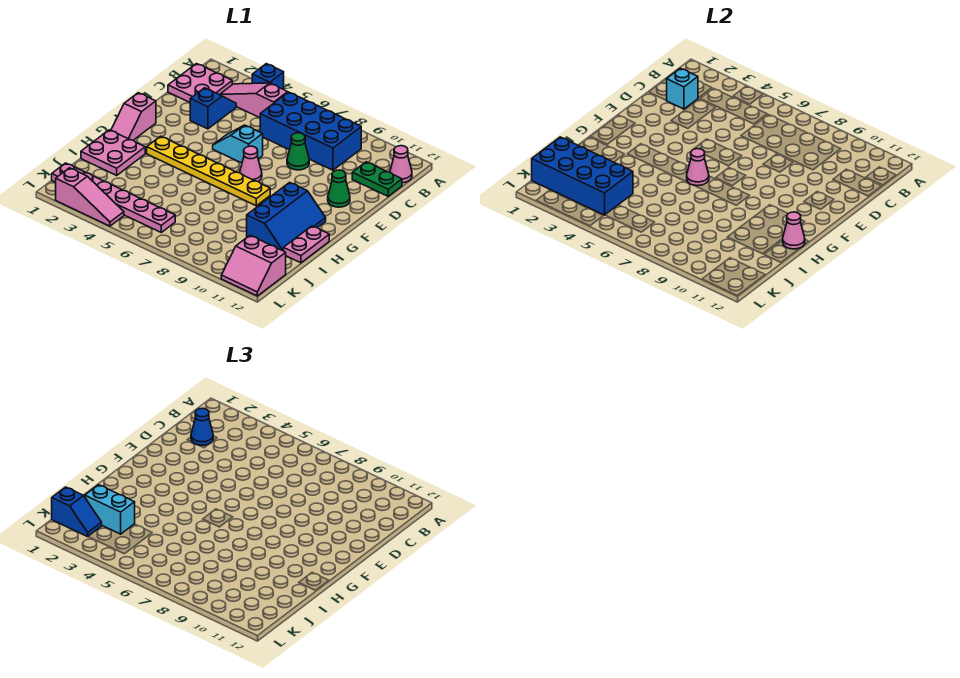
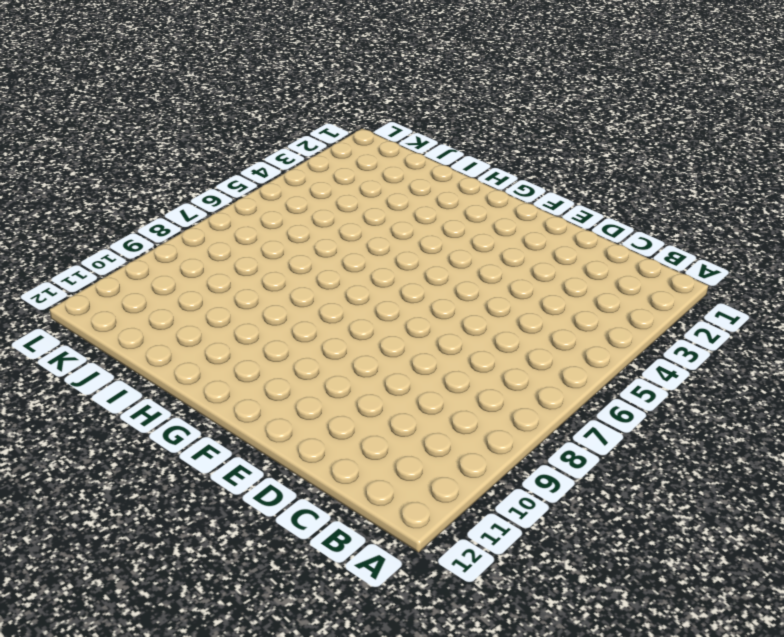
none -> blue brick A4 level 1
none -> pink plate B1:C2 level 1
none -> pink slope B3:B5 level 1 top 5

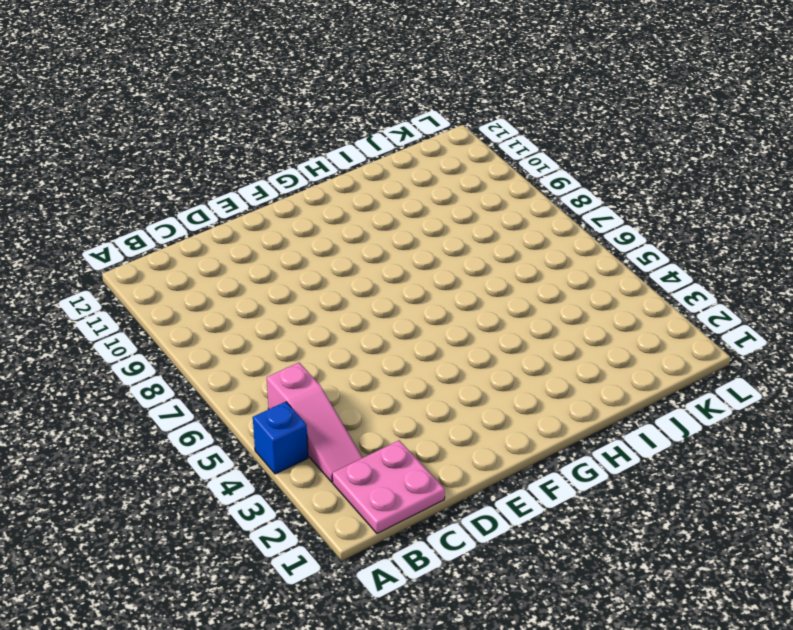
none -> blue brick B6:C9 level 1
none -> pink cone B12 level 1
none -> blue slope C3:D3 level 1 top D

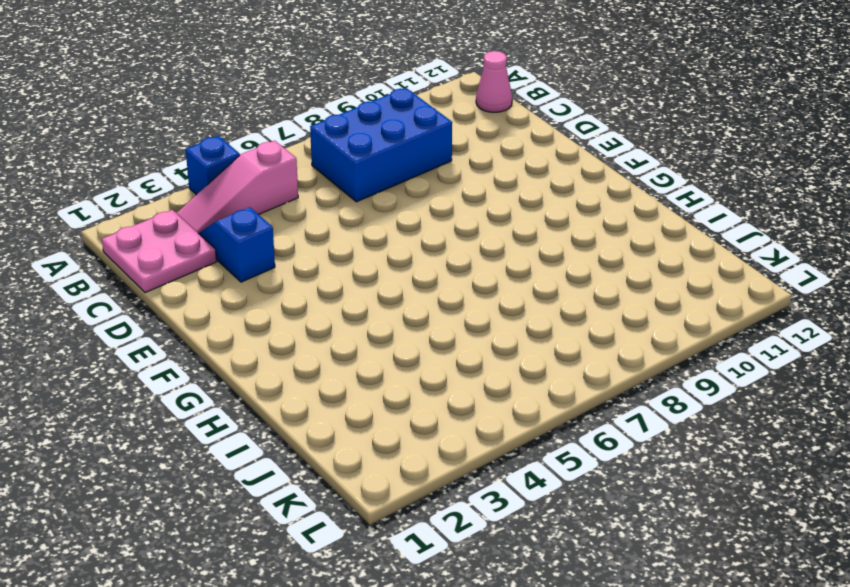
blue brick B7:C9 level 1 -> blue brick B6:C9 level 1
none -> green plate C11:C12 level 1
none -> green cone D8 level 1
none -> cyan slope E5:E6 level 1 top 6

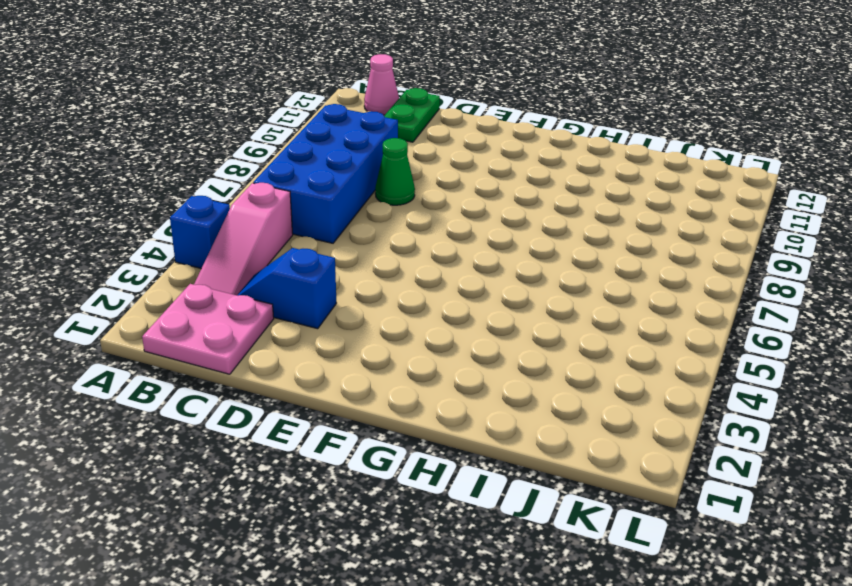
none -> cyan slope E5:E6 level 1 top 6
none -> green cone E11 level 1
none -> pink slope F1:G1 level 1 top F

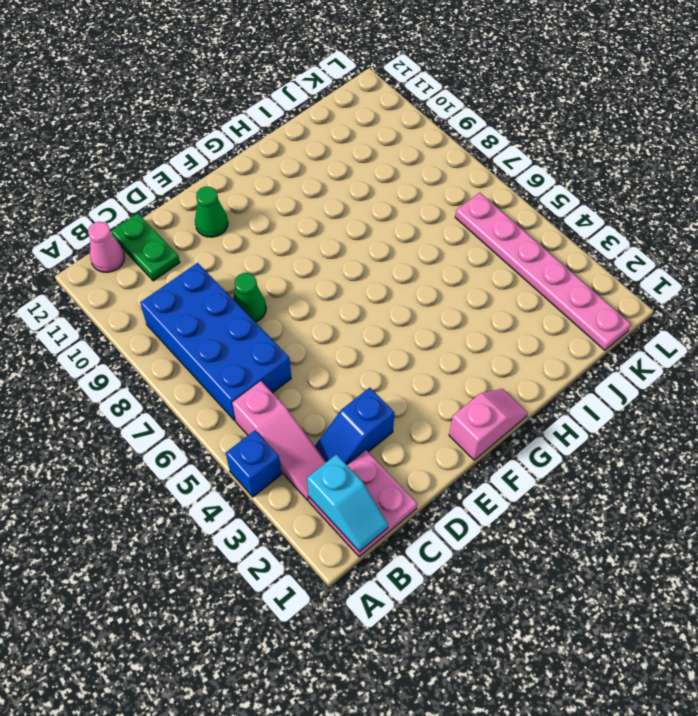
cyan slope B1:B2 level 2 top 2 -> cyan slope E5:E6 level 1 top 6
none -> pink cone F7 level 1
none -> yellow plate G3:G8 level 1
none -> blue slope G10:I11 level 1 top 10

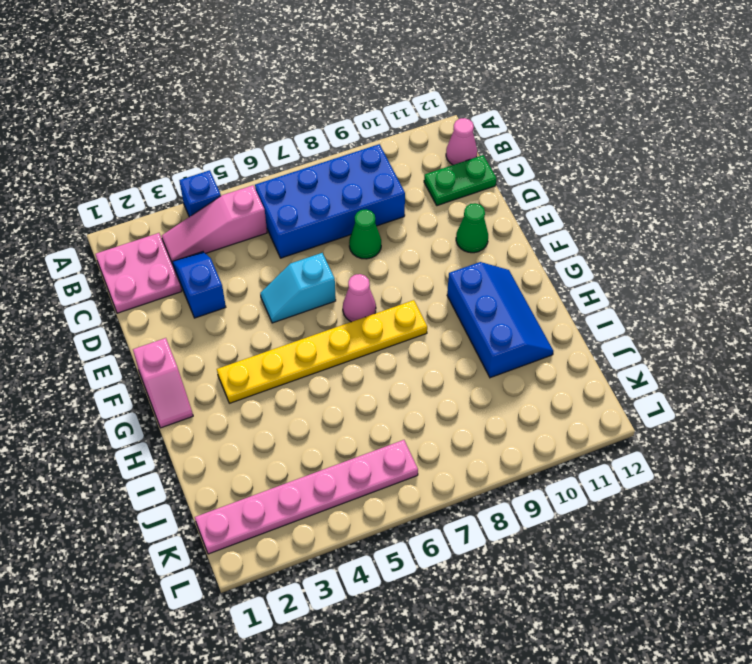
none -> pink plate H1:I2 level 1
none -> pink plate H12:I12 level 1
none -> pink slope K11:L12 level 1 top K

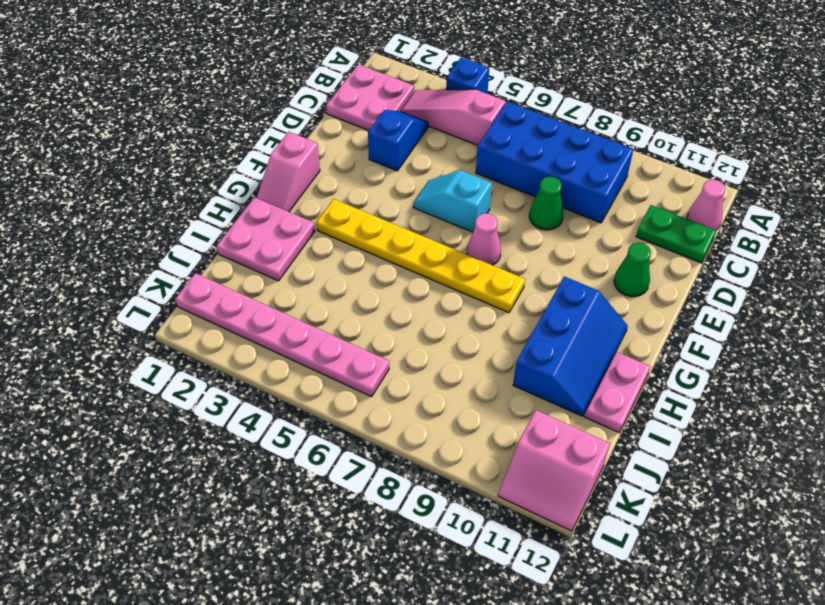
none -> pink slope L2:L4 level 1 top 2
none -> cyan brick C2 level 2
none -> pink cone G6 level 2

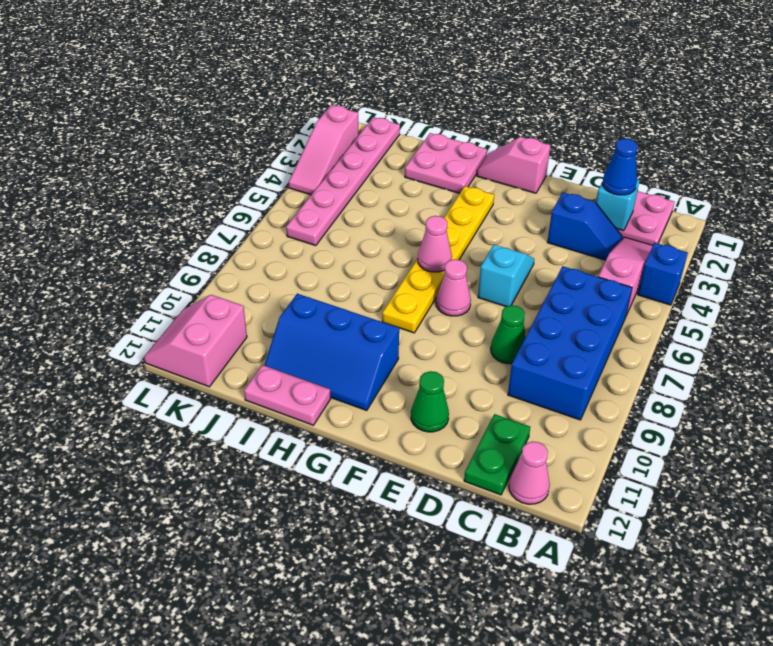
none -> pink cone H12 level 2
none -> blue brick J1:K4 level 2
none -> cyan brick J2:J3 level 3

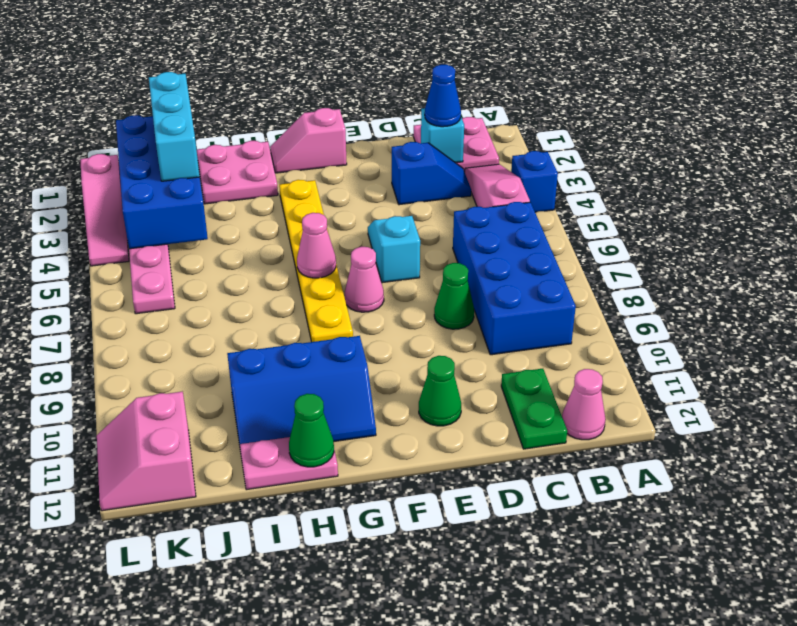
green cone H12 level 2 -> pink cone H12 level 2
cyan brick J1:J3 level 3 -> cyan brick J2:J3 level 3
none -> blue slope K1:K2 level 3 top 1

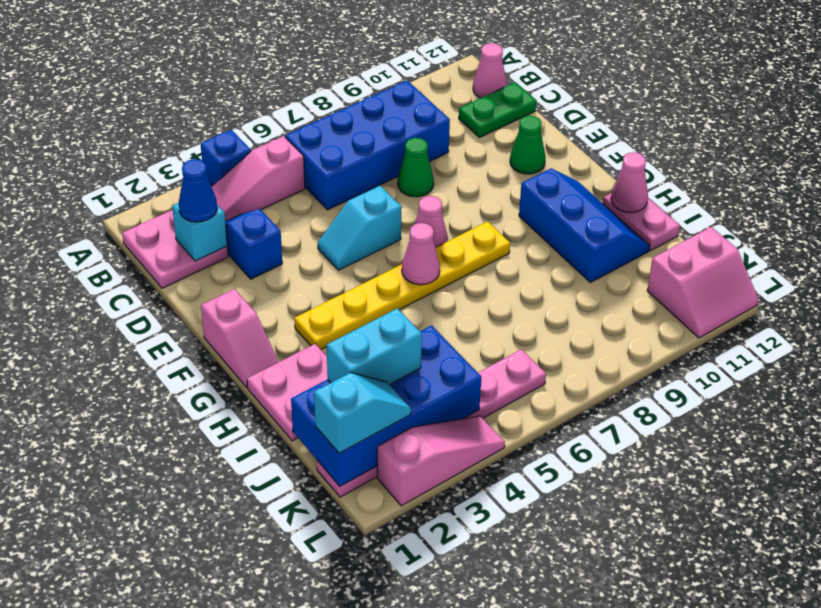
cyan slope K1:K2 level 3 top 1 -> blue slope K1:K2 level 3 top 1

